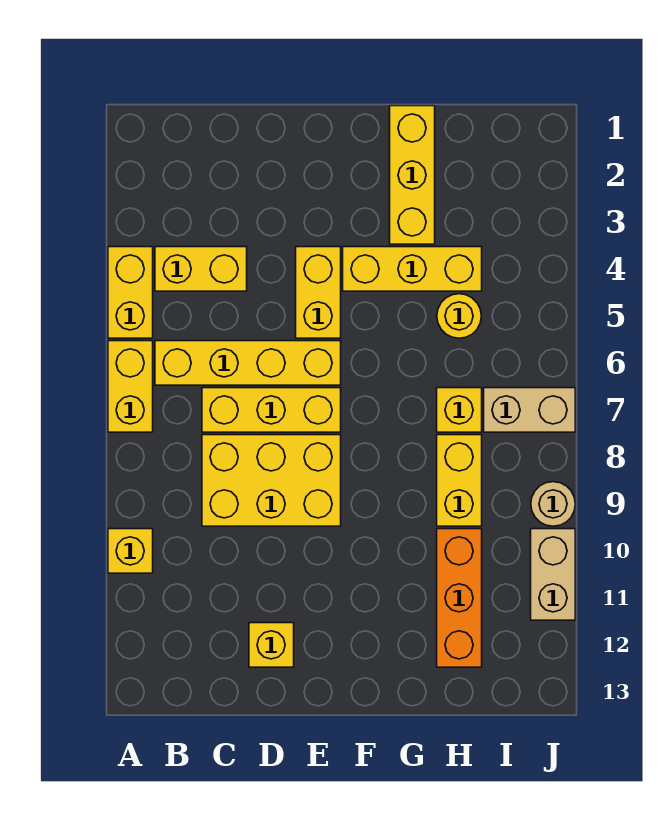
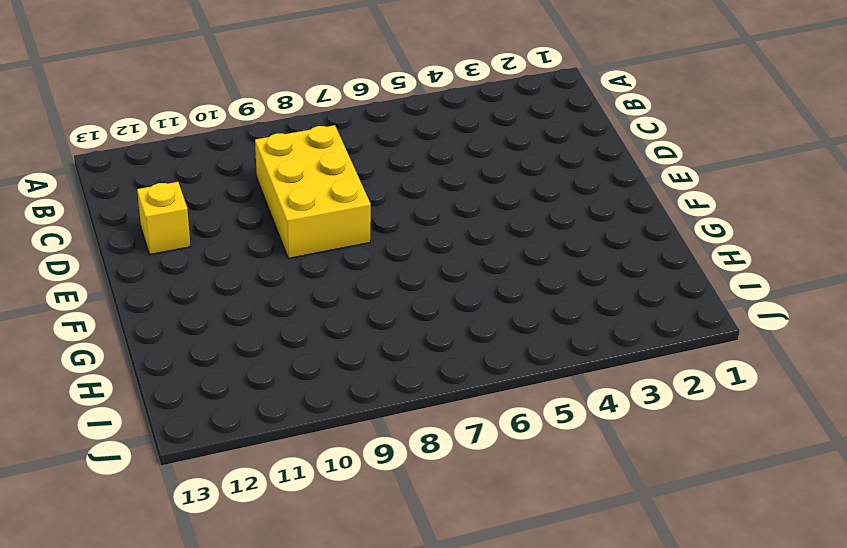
none -> yellow brick A4:A5 level 1
none -> yellow brick A6:A7 level 1
none -> yellow brick A10 level 1

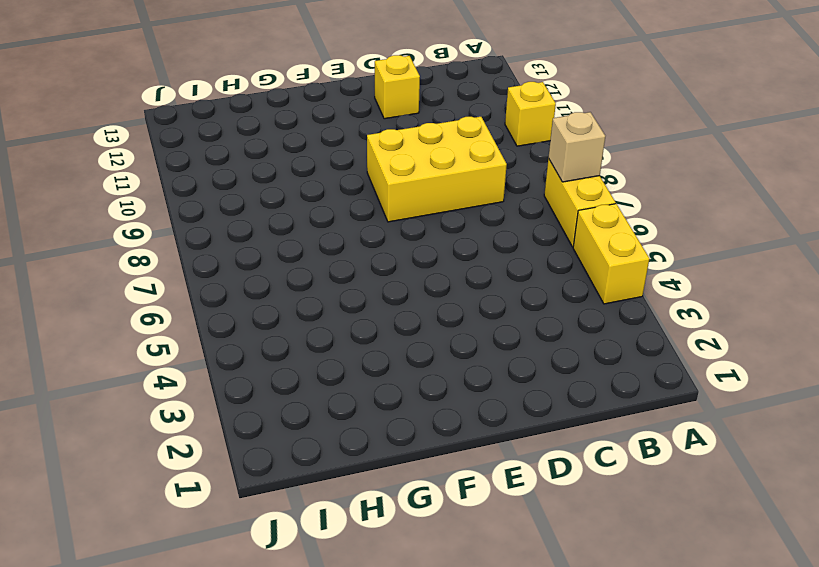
tan brick A7 level 2 -> none
none -> yellow brick B4:C4 level 1
none -> yellow brick B6:E6 level 1
none -> yellow brick C7:E7 level 1

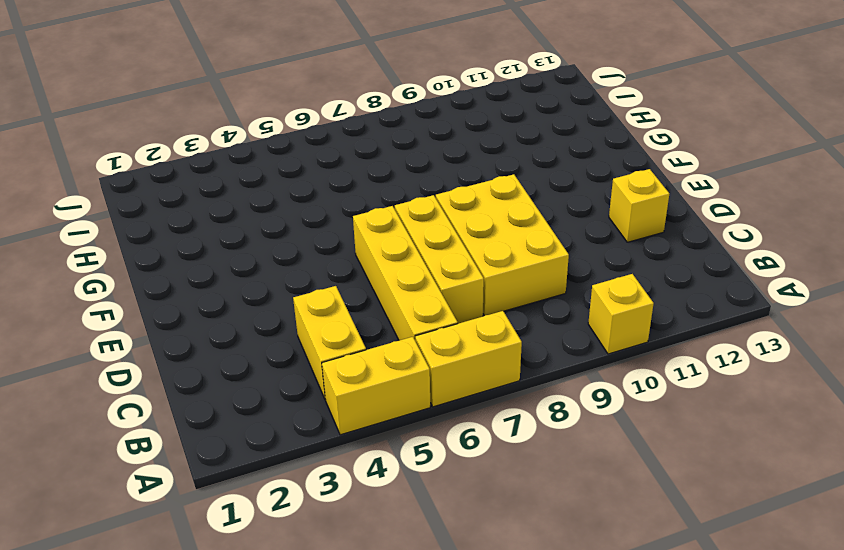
none -> yellow brick E4:E5 level 1
none -> yellow brick F4:H4 level 1
none -> yellow brick G1:G3 level 1

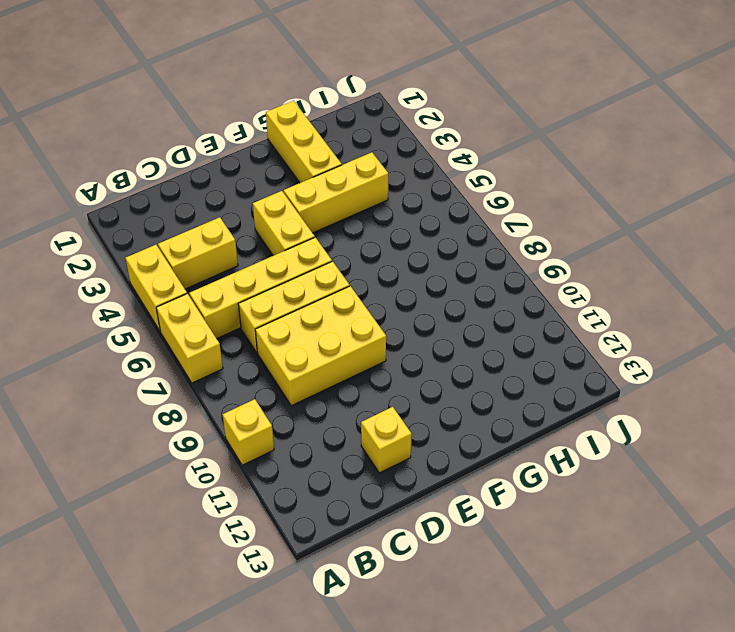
none -> yellow round brick H5 level 1
none -> yellow brick H7 level 1
none -> yellow brick H8:H9 level 1

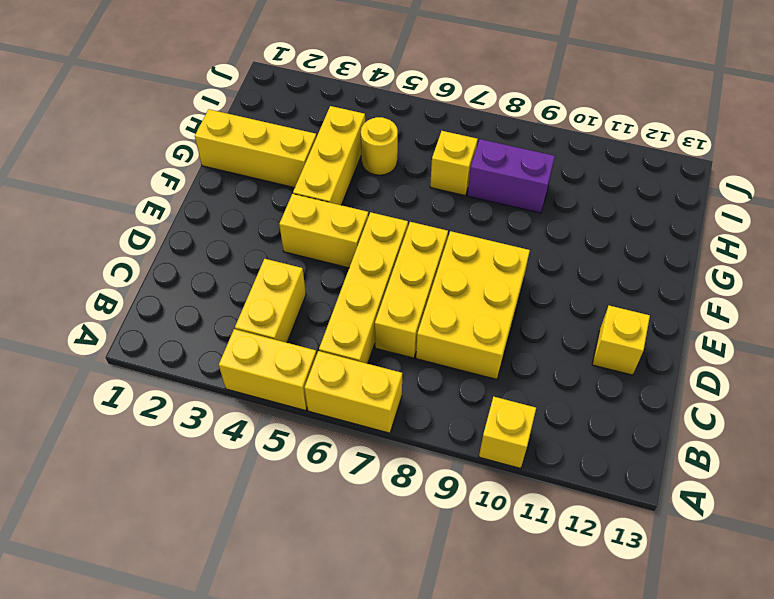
purple brick H8:H9 level 1 -> yellow brick H8:H9 level 1
none -> orange brick H10:H12 level 1
none -> tan brick I7:J7 level 1
none -> tan round brick J9 level 1

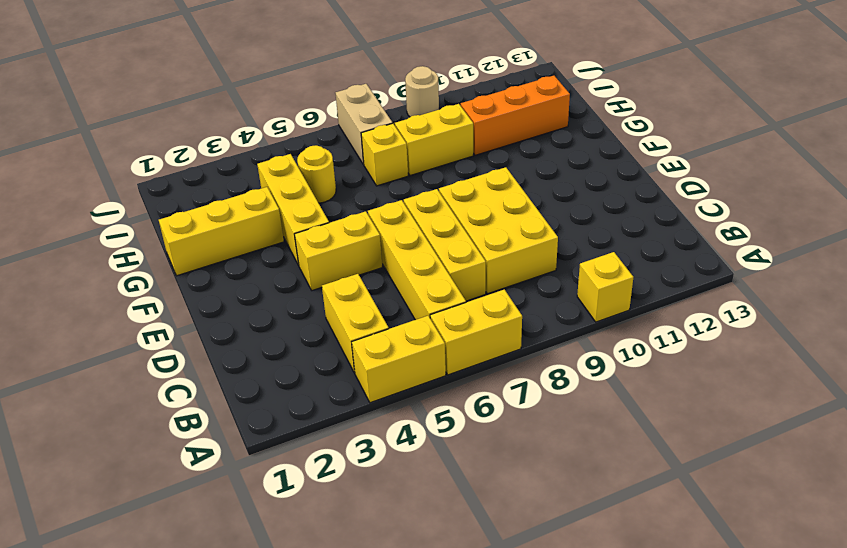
none -> yellow brick D12 level 1
none -> tan brick J10:J11 level 1

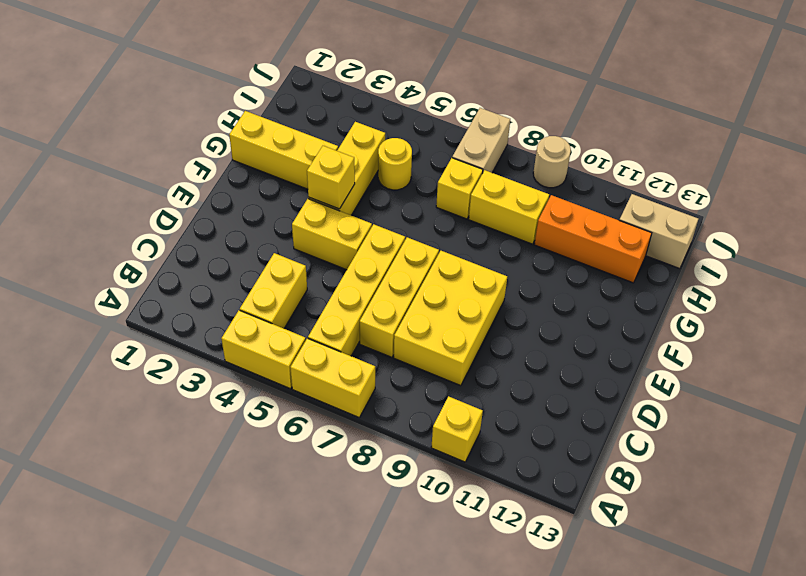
yellow brick F4 level 2 -> yellow brick D12 level 1
tan brick I12:I13 level 1 -> tan brick J10:J11 level 1

